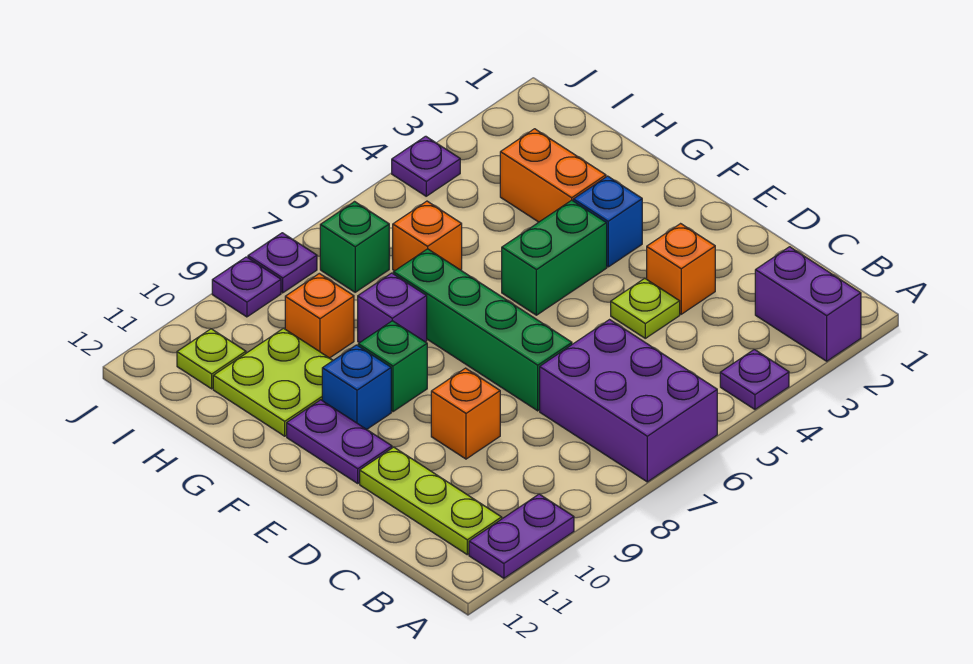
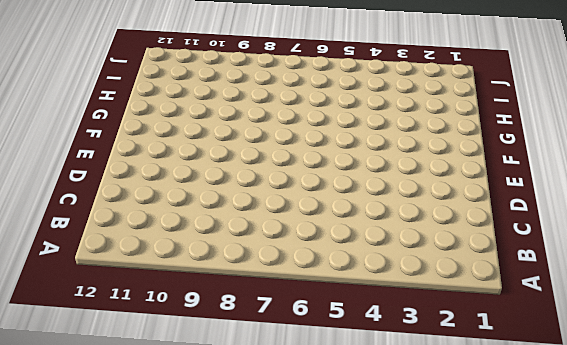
none -> purple brick A2:B2 level 1
none -> purple plate A4 level 1
none -> purple brick A6:C7 level 1

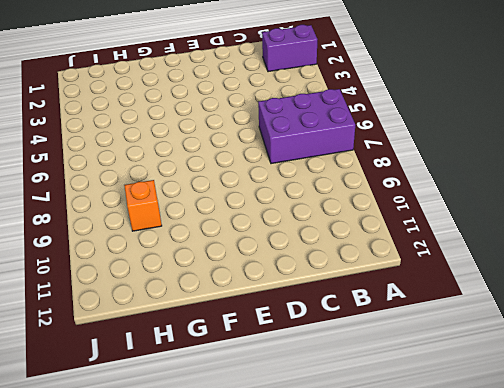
none -> purple plate A4 level 1
none -> purple plate A10:A11 level 1
none -> lime plate B11:D11 level 1

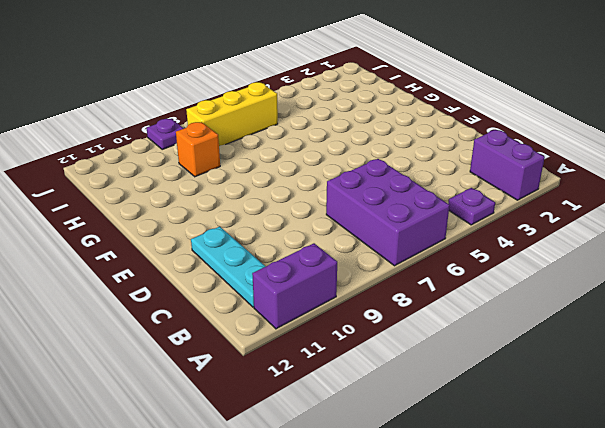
purple brick A10:A11 level 1 -> purple plate A10:A11 level 1
cyan plate B11:D11 level 1 -> lime plate B11:D11 level 1
yellow brick I6:I8 level 1 -> green brick I7 level 1
none -> orange brick D3 level 1
none -> lime plate D4 level 1
none -> green brick D7:G7 level 1

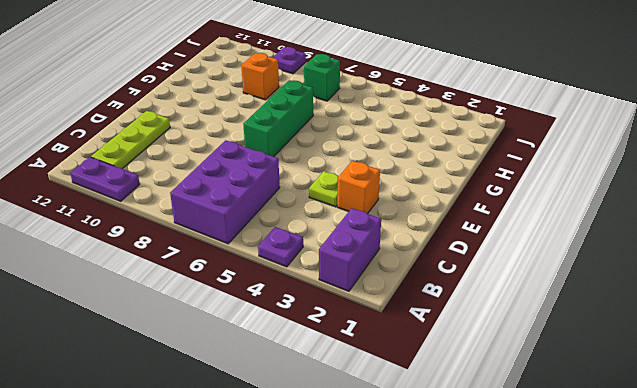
green brick E7:G7 level 1 -> green brick D7:G7 level 1
none -> orange brick D9 level 1
none -> purple plate E11:F11 level 1
none -> blue brick F3 level 1

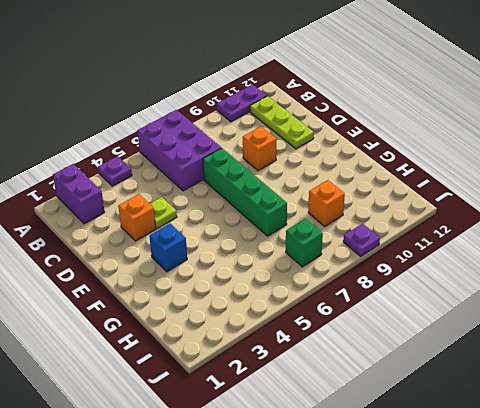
none -> purple plate E11:F11 level 1
none -> green brick F4:F5 level 1
none -> green brick F9 level 1

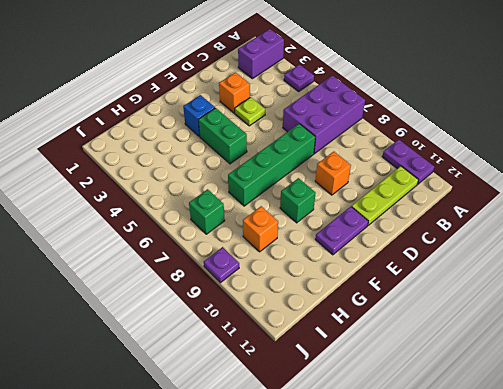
none -> blue brick F10 level 1
none -> orange brick G3:H3 level 1
none -> purple brick G8 level 1

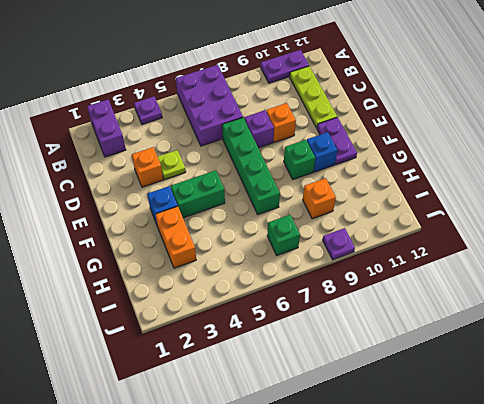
purple brick D8 level 1 -> purple brick G8 level 1
none -> lime plate G10:H11 level 1
none -> orange brick H6 level 1
none -> lime plate I11 level 1

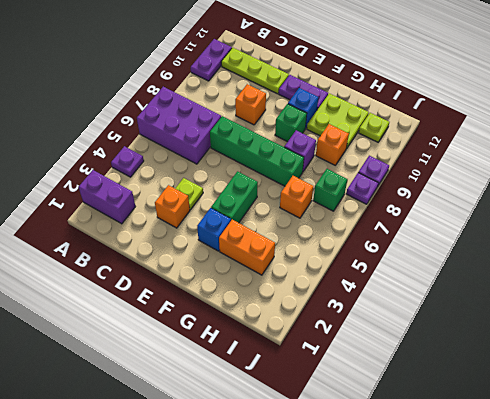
none -> purple plate J4 level 1

